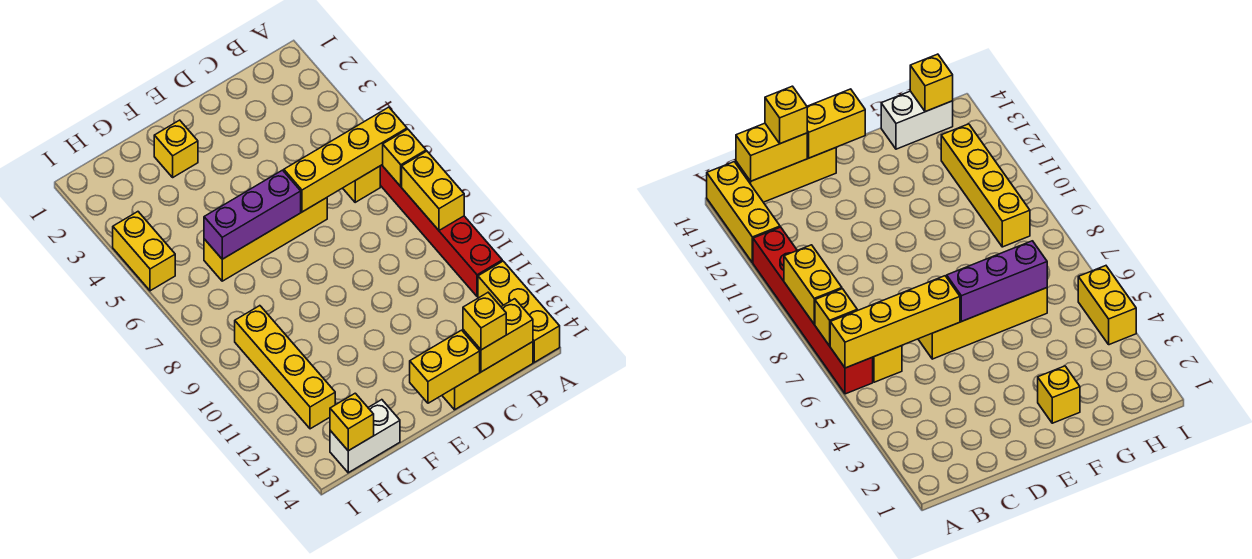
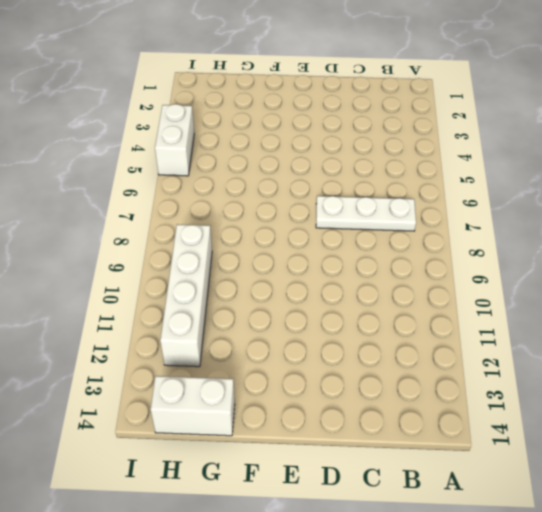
white plate B7:D7 level 1 -> none
white brick H9:H12 level 1 -> yellow brick H9:H12 level 1
white brick I4:I5 level 1 -> yellow brick I4:I5 level 1
none -> red brick A6:A11 level 1
none -> yellow brick A12:A14 level 1
none -> yellow brick B6 level 1

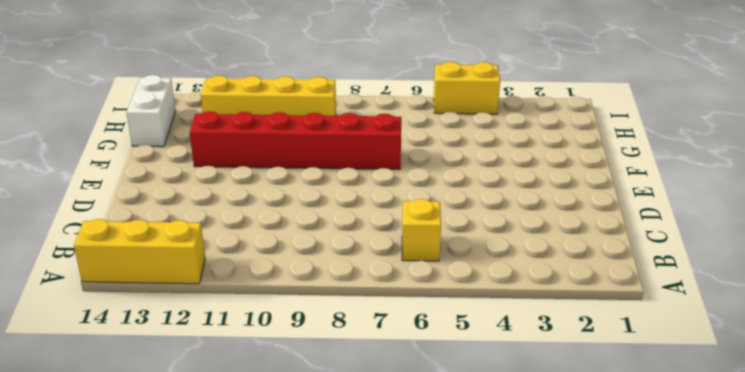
red brick F7:F12 level 1 -> red brick A6:A11 level 1
none -> yellow brick B14:D14 level 1
none -> yellow brick D6:G6 level 1
none -> yellow brick F2 level 1

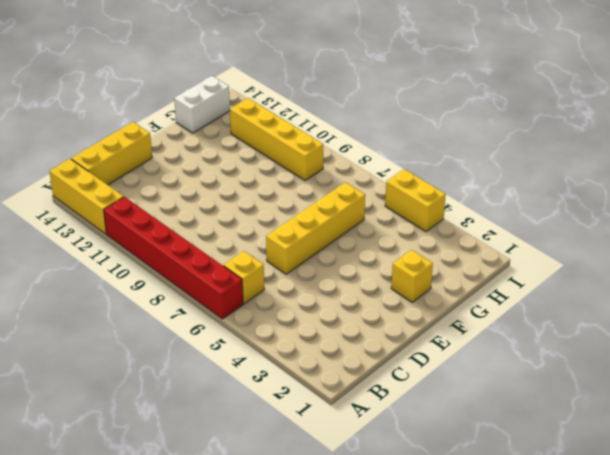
none -> yellow brick A6:D6 level 2
none -> yellow brick A7 level 2
none -> yellow brick A8:A9 level 2

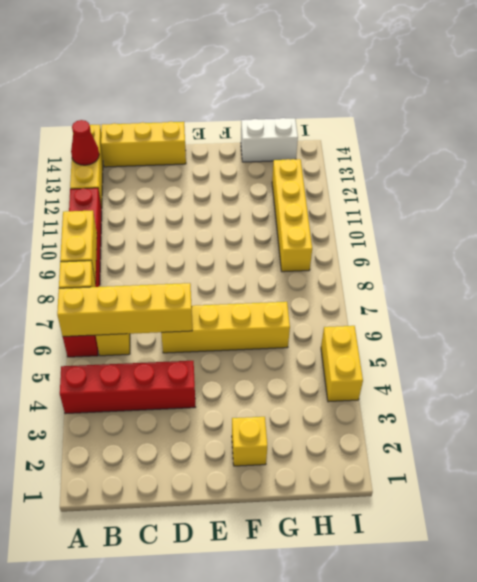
red brick A4:D4 level 1 -> none
red cone A13 level 2 -> none
none -> yellow brick B14:C14 level 2
none -> yellow brick D14:E14 level 2
none -> purple brick E6:G6 level 2

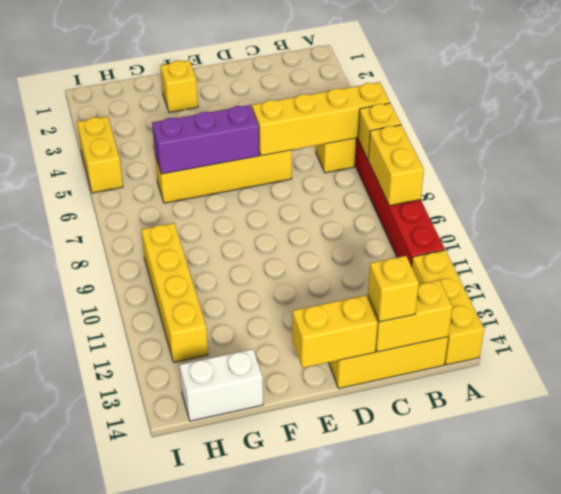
none -> yellow brick H14 level 2

